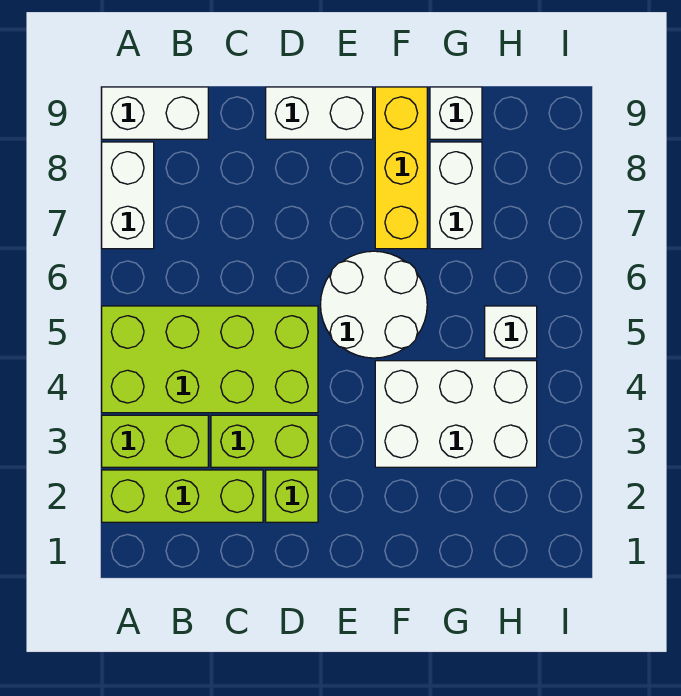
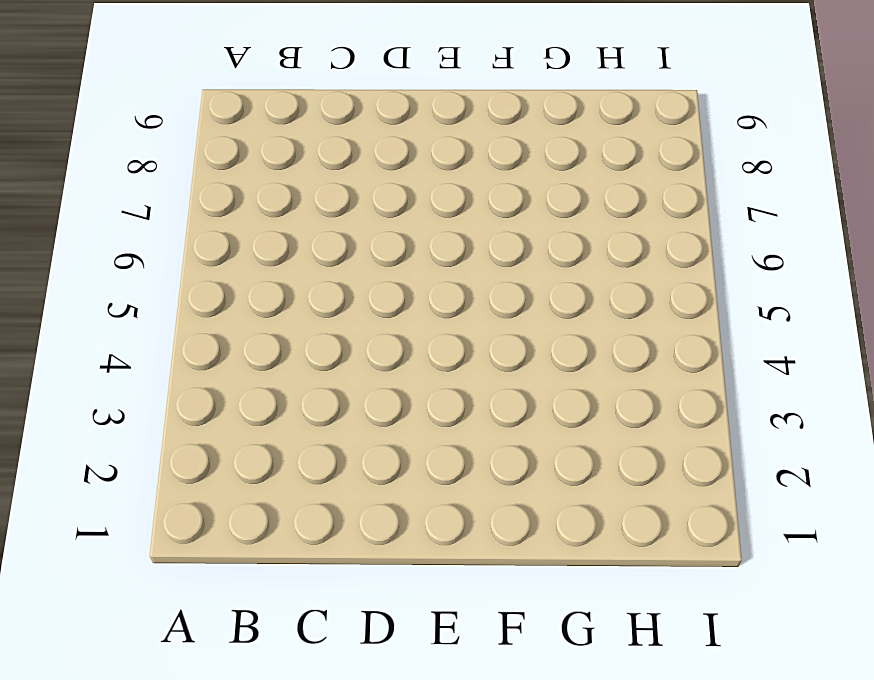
none -> lime brick A2:C2 level 1
none -> lime brick A3:B3 level 1
none -> lime brick A4:D5 level 1

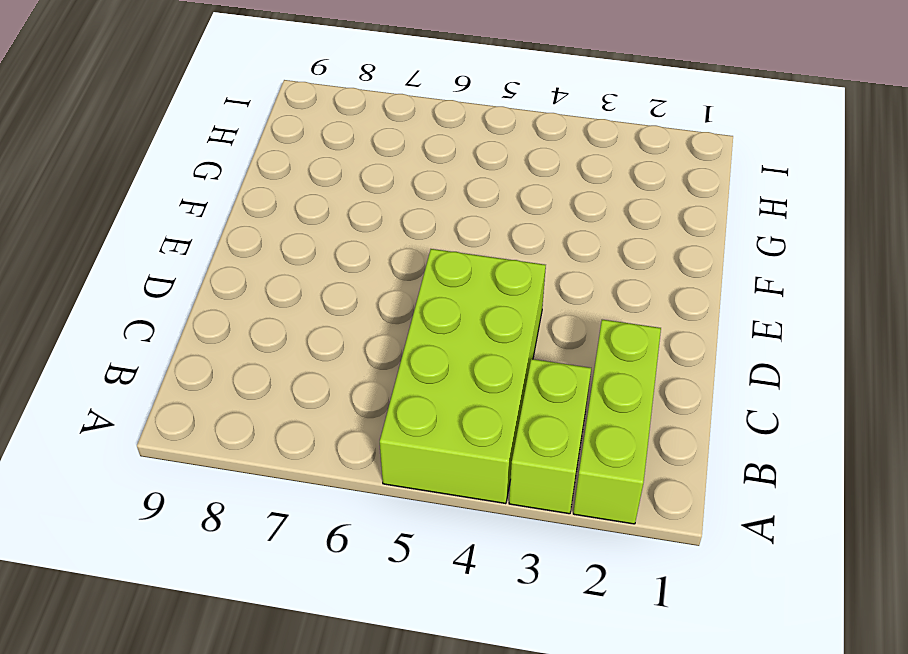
none -> white brick A7:A8 level 1
none -> white brick A9:B9 level 1
none -> lime brick C3:D3 level 1

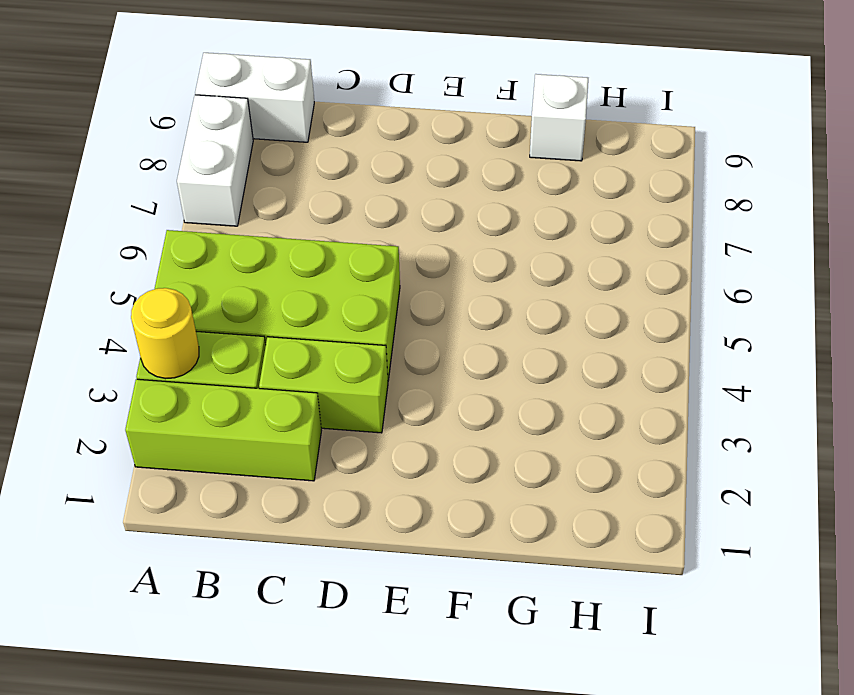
yellow round brick A3 level 2 -> none
none -> lime brick D2 level 1
none -> white brick D9:E9 level 1
none -> white round brick E5:F6 level 1

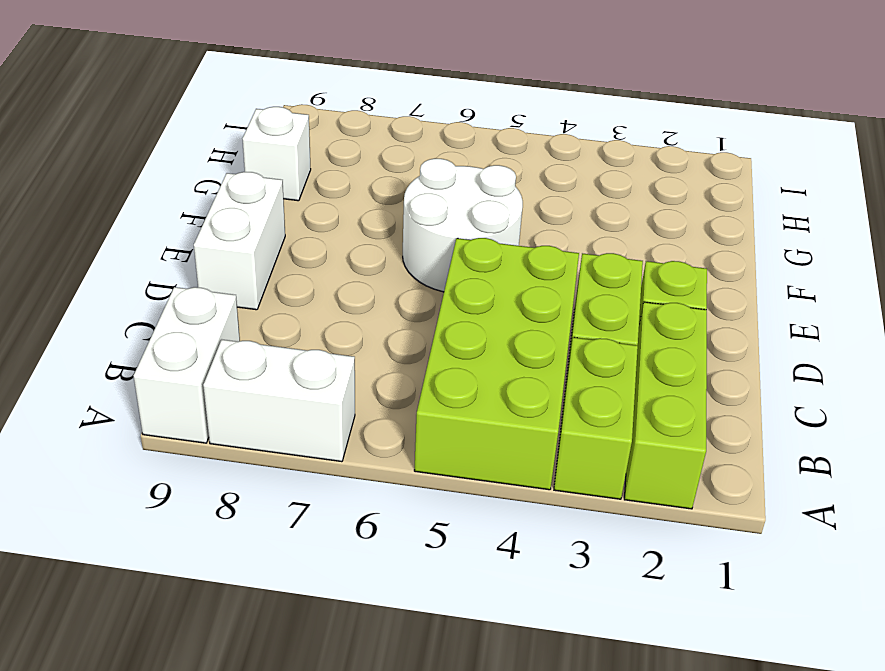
none -> white brick F3:H4 level 1
none -> yellow brick F7:F9 level 1
none -> white brick G7:G8 level 1

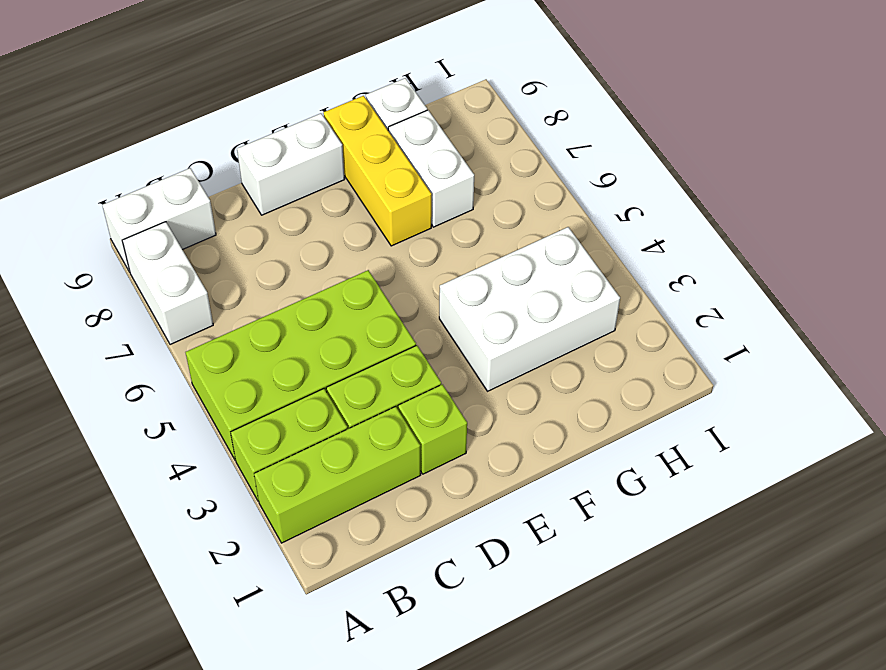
none -> white round brick E5:F6 level 1
none -> white brick H5 level 1

